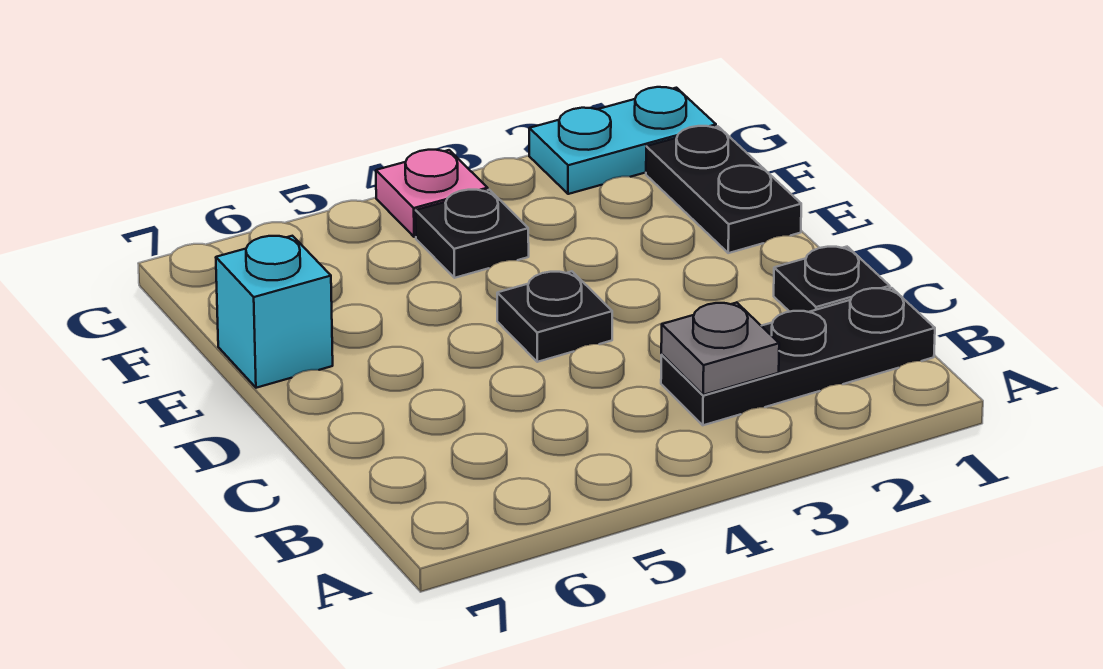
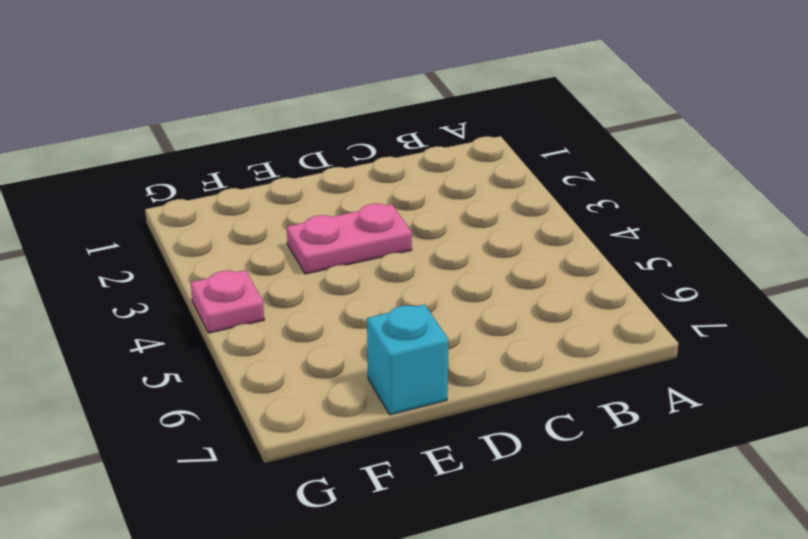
pink plate D3:E3 level 1 -> none
none -> black plate B1:B3 level 1
none -> black plate C1 level 1

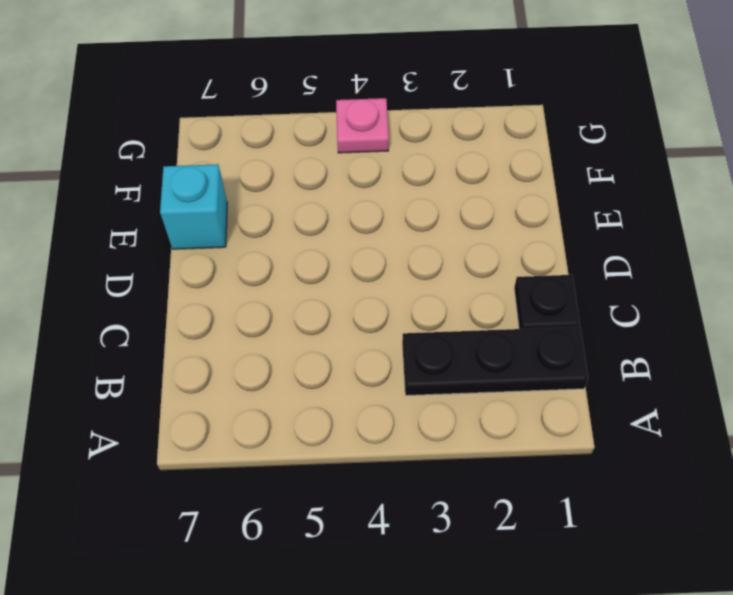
none -> black plate D4 level 1
none -> black plate E1:F1 level 1

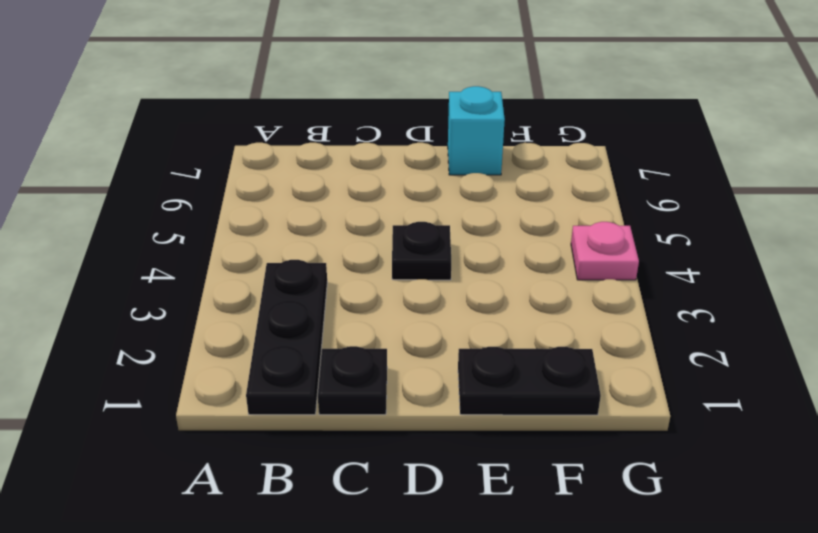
none -> black plate F4 level 1
none -> cyan plate G1:G2 level 1

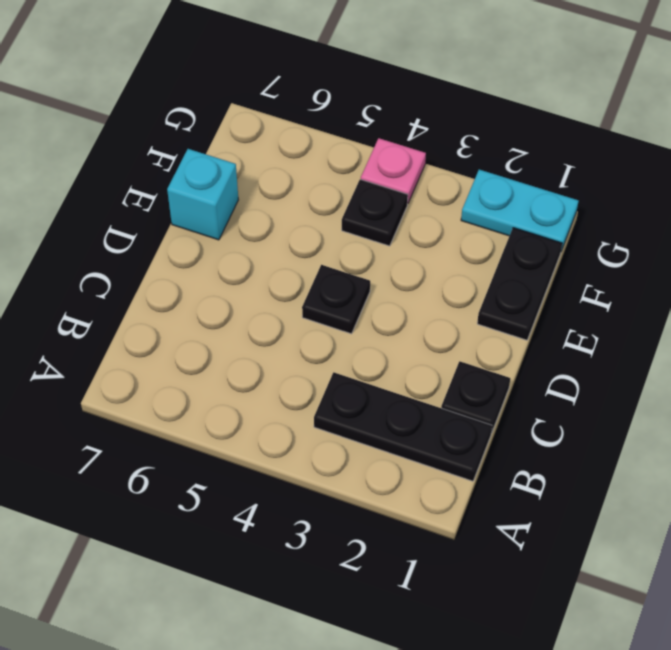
none -> grey plate B3 level 2

